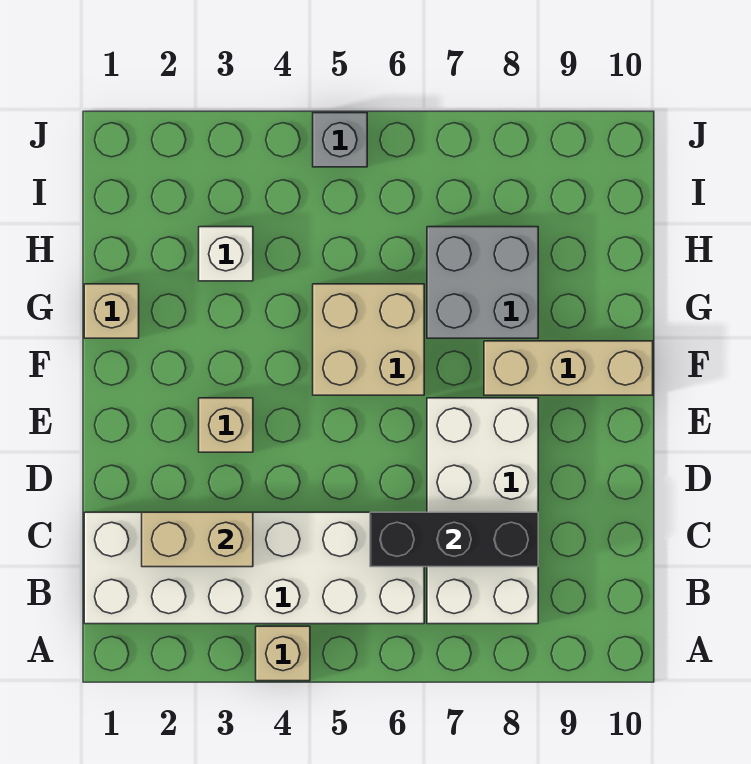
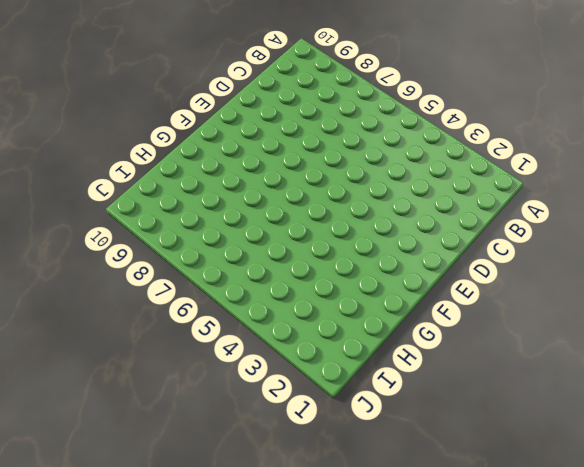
none -> tan brick A4 level 1
none -> white brick B1:C6 level 1
none -> white brick B7:E8 level 1

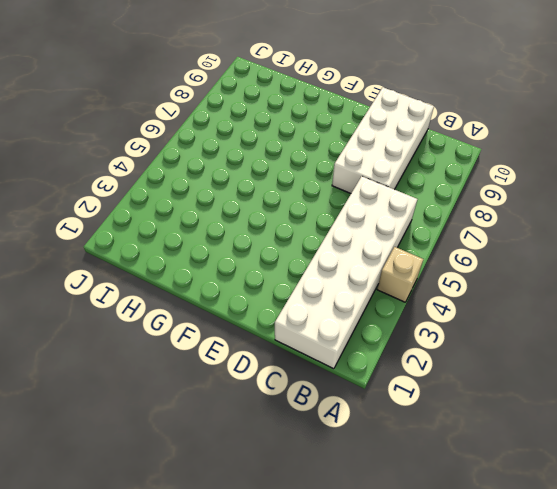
white brick C7:D10 level 1 -> white brick B7:E8 level 1
none -> tan brick E3 level 1
none -> tan brick F5:G6 level 1
none -> tan brick F8:F10 level 1

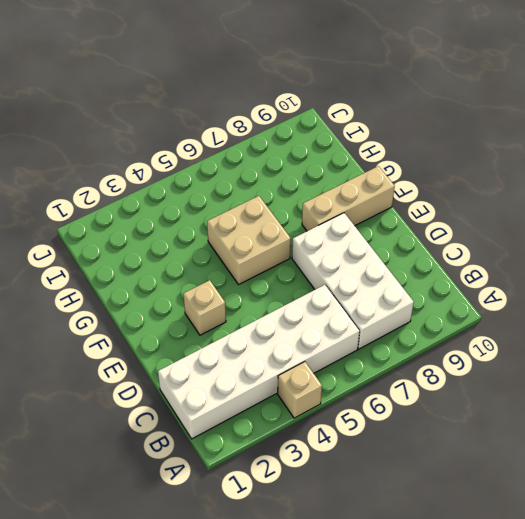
none -> tan brick G1 level 1
none -> grey brick G7:H8 level 1
none -> white brick H3 level 1

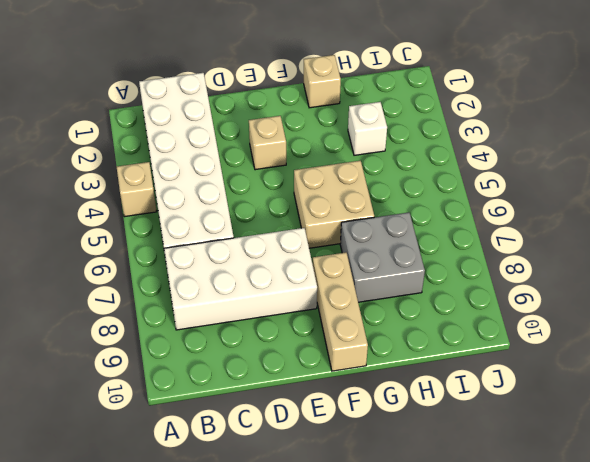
none -> grey brick J5 level 1
none -> tan brick C2:C3 level 2
none -> black brick C6:C8 level 2

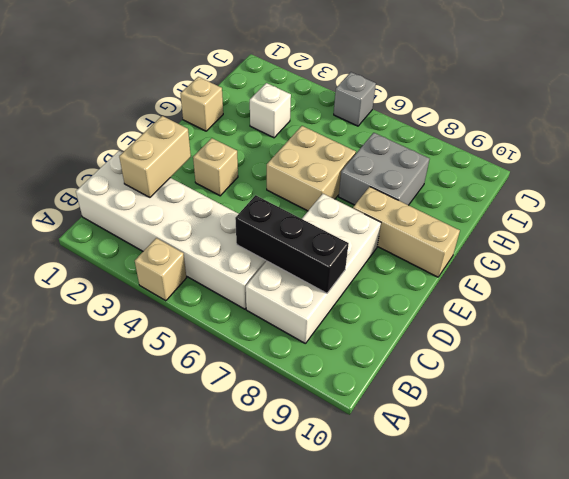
tan brick C2:D2 level 2 -> tan brick C2:C3 level 2

